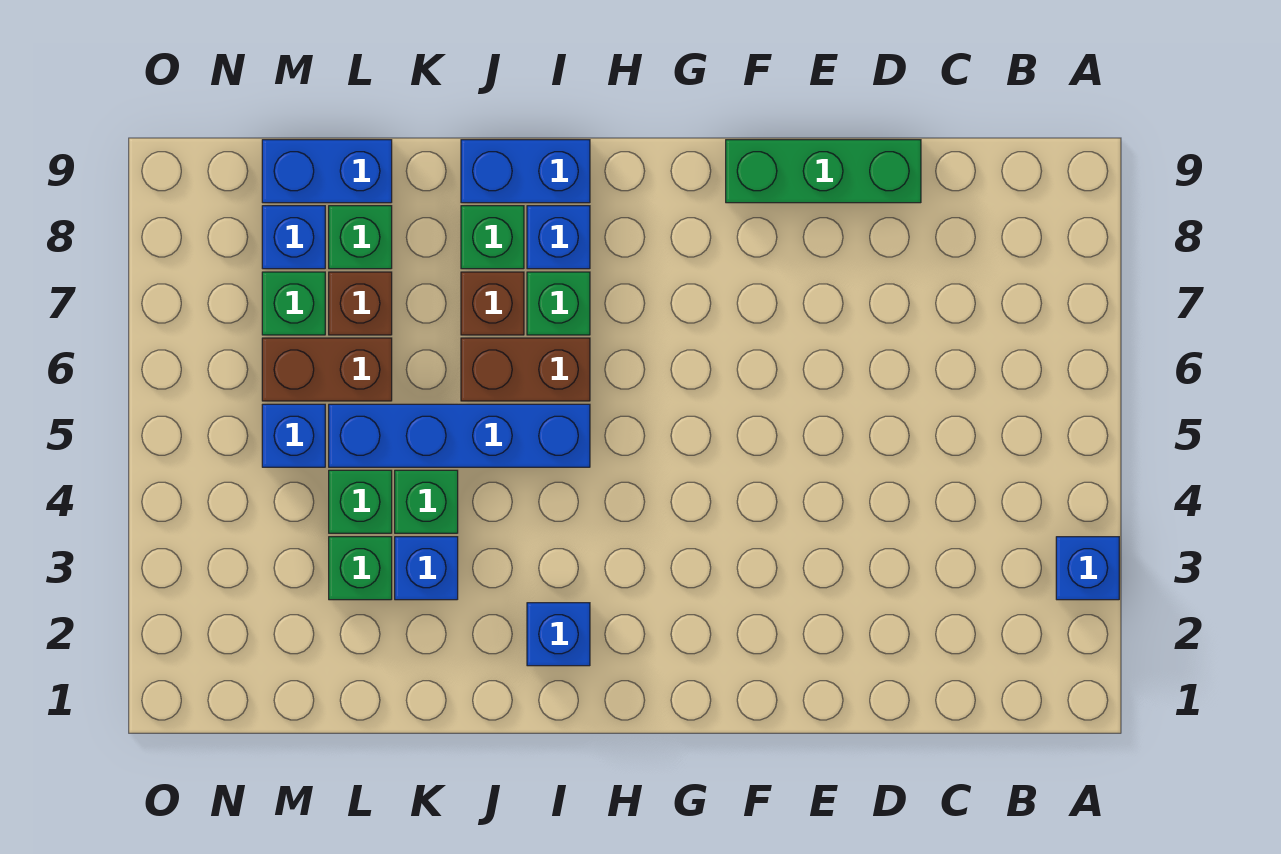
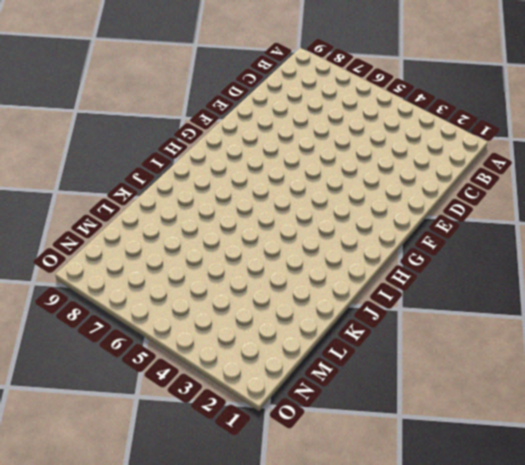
none -> blue brick A3 level 1
none -> green brick D9:F9 level 1
none -> blue brick I2 level 1

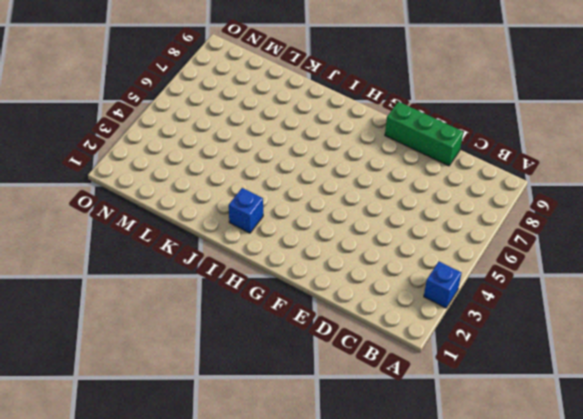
none -> blue brick I5:L5 level 1
none -> brown brick I6:J6 level 1
none -> green brick I7 level 1

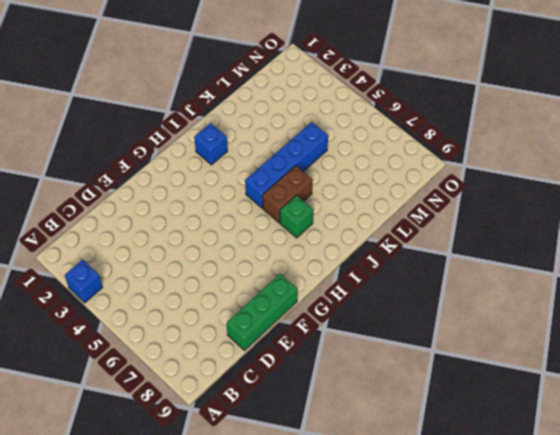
none -> blue brick I8 level 1
none -> blue brick I9:J9 level 1
none -> brown brick J7 level 1

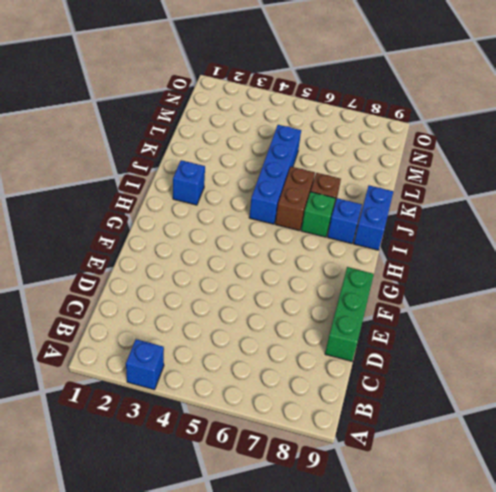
none -> green brick J8 level 1
none -> blue brick K3 level 1
none -> green brick K4 level 1

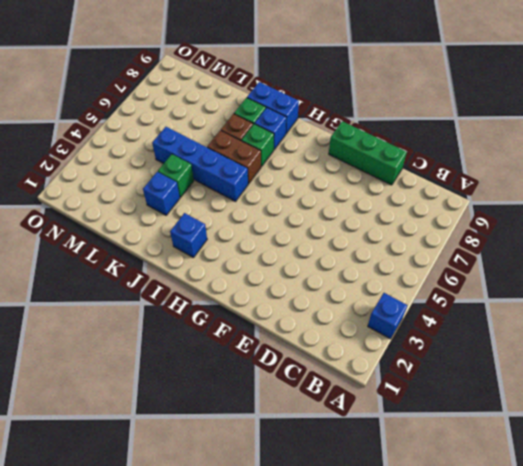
none -> green brick L3 level 1
none -> green brick L4 level 1
none -> brown brick L6:M6 level 1

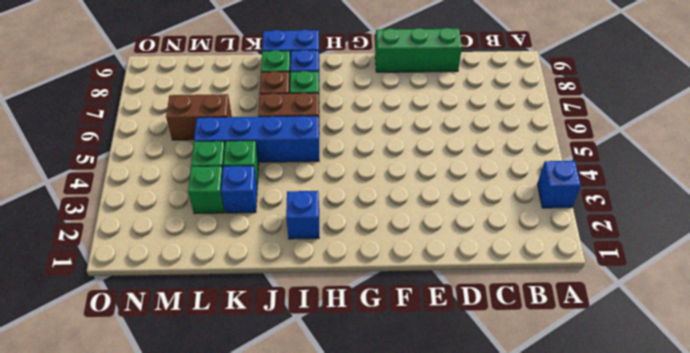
none -> brown brick L7 level 1
none -> green brick L8 level 1
none -> blue brick L9:M9 level 1

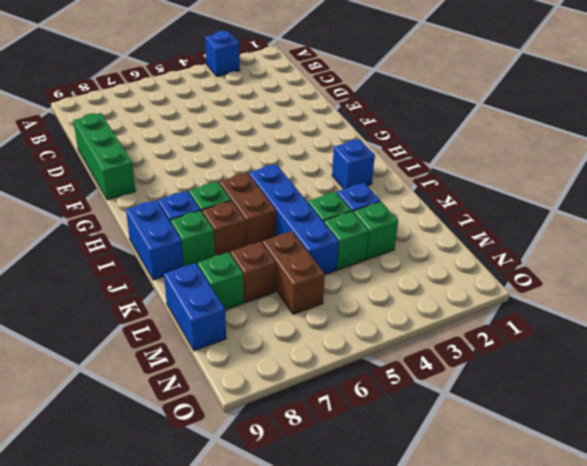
none -> blue brick M5 level 1
none -> green brick M7 level 1
none -> blue brick M8 level 1

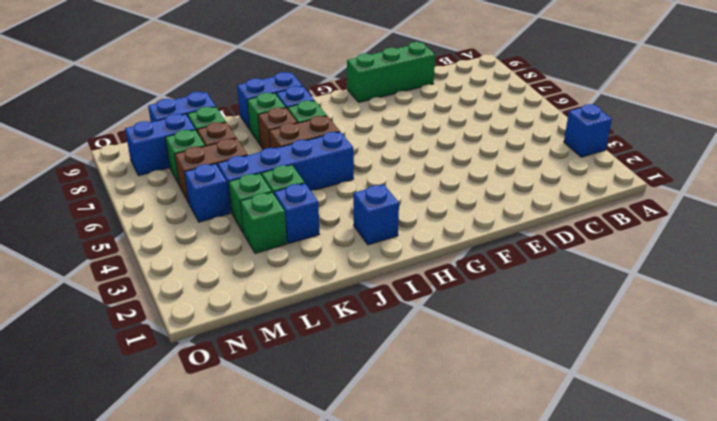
blue brick M8:N8 level 1 -> blue brick M8 level 1

